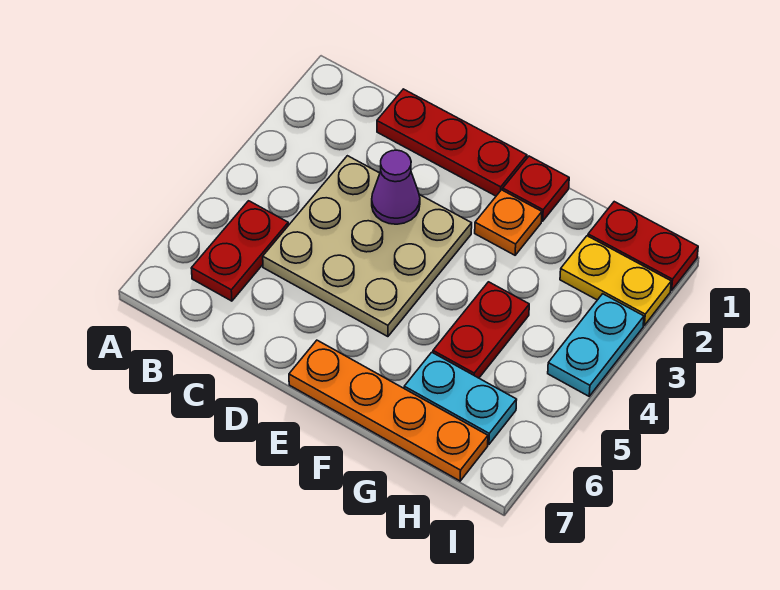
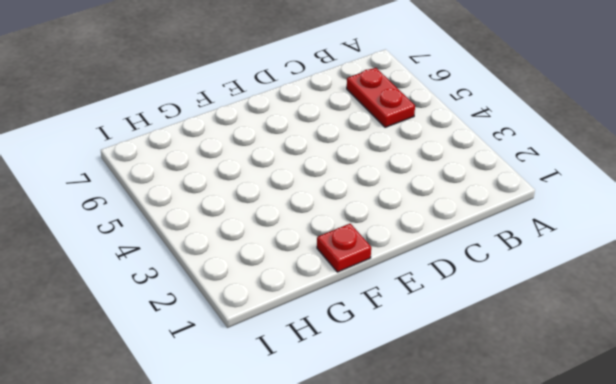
none -> red plate C1:E1 level 1
none -> tan plate C3:E5 level 1
none -> orange plate E7:H7 level 1

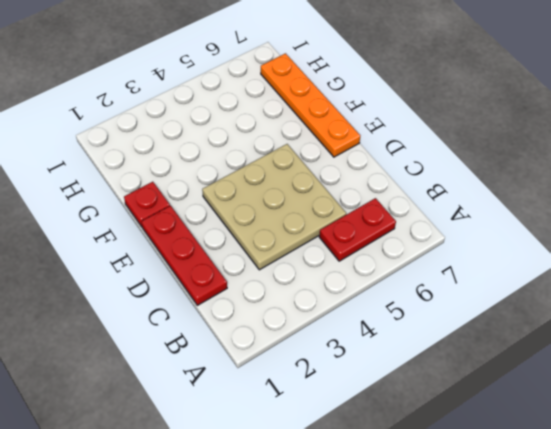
none -> orange plate F2 level 1
none -> red plate G4:G5 level 1
none -> cyan plate G6:H6 level 1

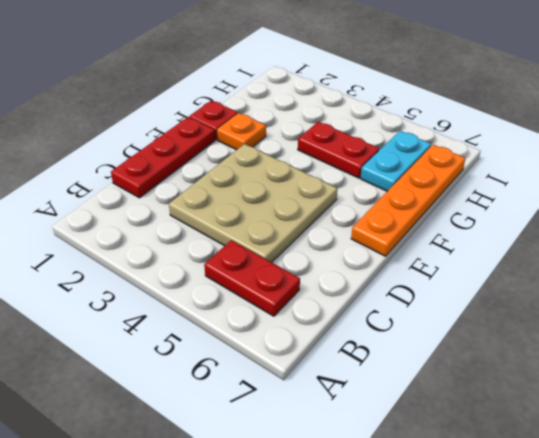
none -> red plate H1:I1 level 1
none -> yellow plate H2:I2 level 1
none -> cyan plate I3:I4 level 1

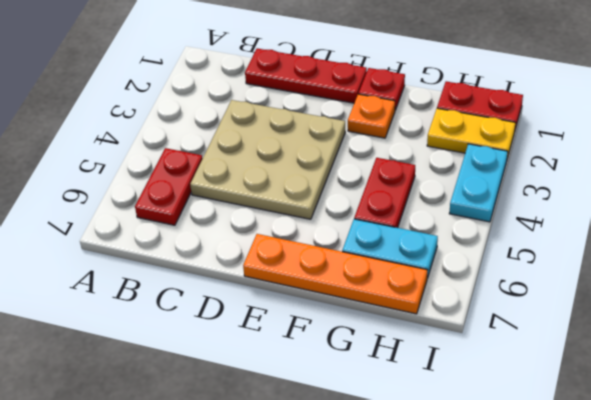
none -> purple cone D3 level 2

